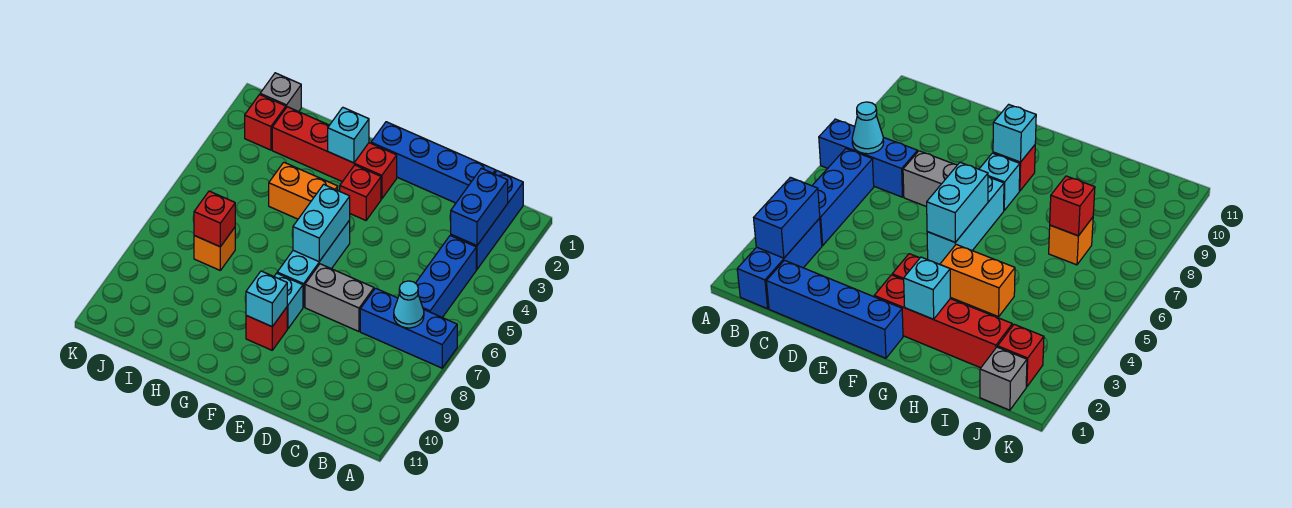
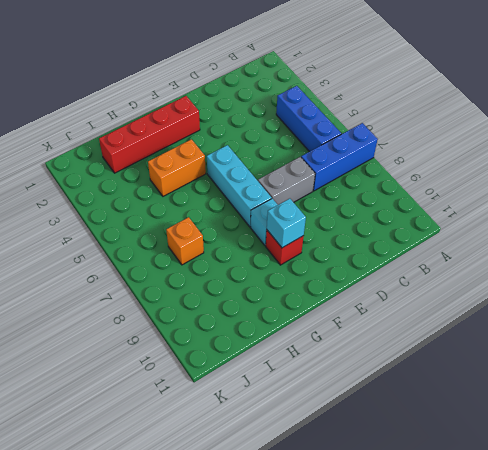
none -> blue brick B1:B3 level 1
none -> blue brick C1:F1 level 1
none -> red brick F3 level 1

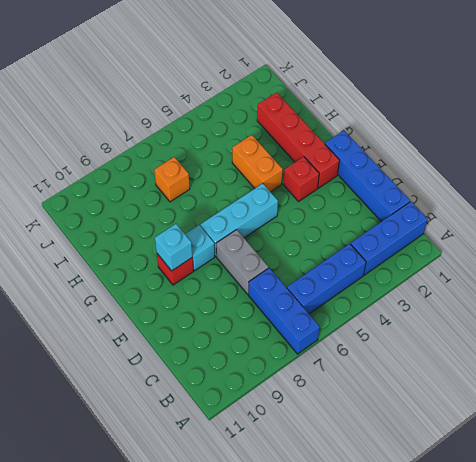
none -> grey brick J1 level 1
none -> red brick J2 level 1
none -> blue brick B2:B3 level 2

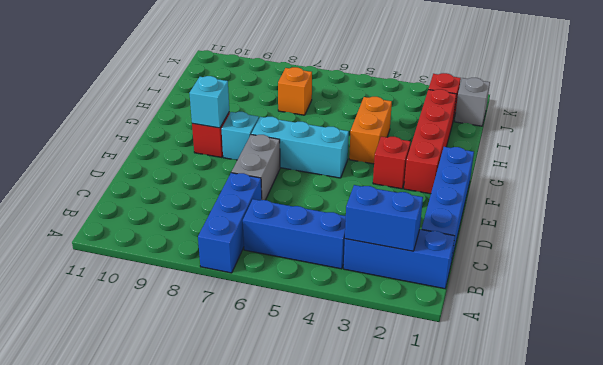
none -> cyan cone B7 level 2
none -> cyan brick F5:F6 level 2
none -> cyan brick G2 level 2

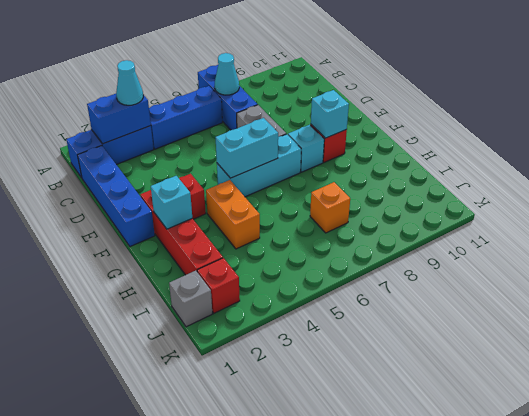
cyan cone B3 level 3 -> none
none -> red brick I7 level 2

